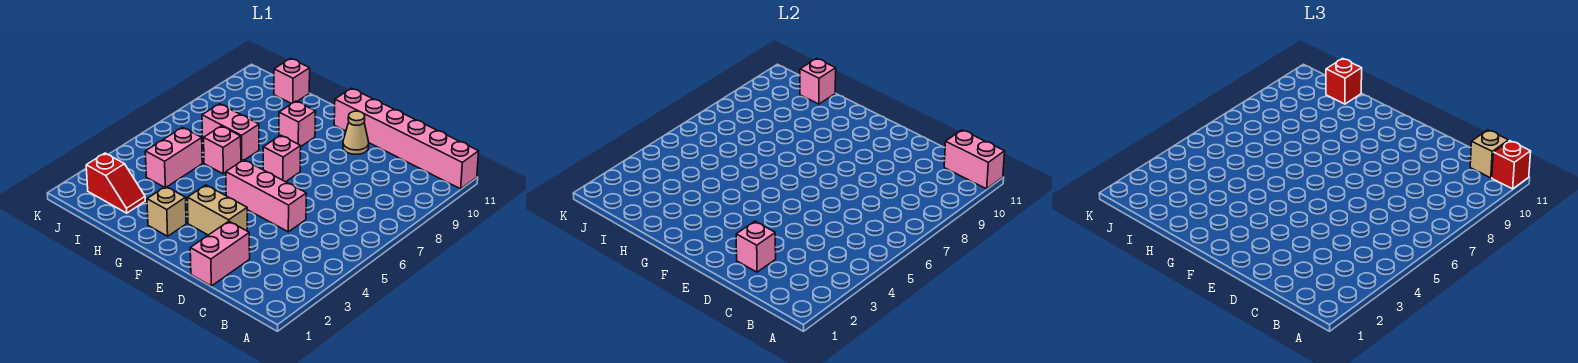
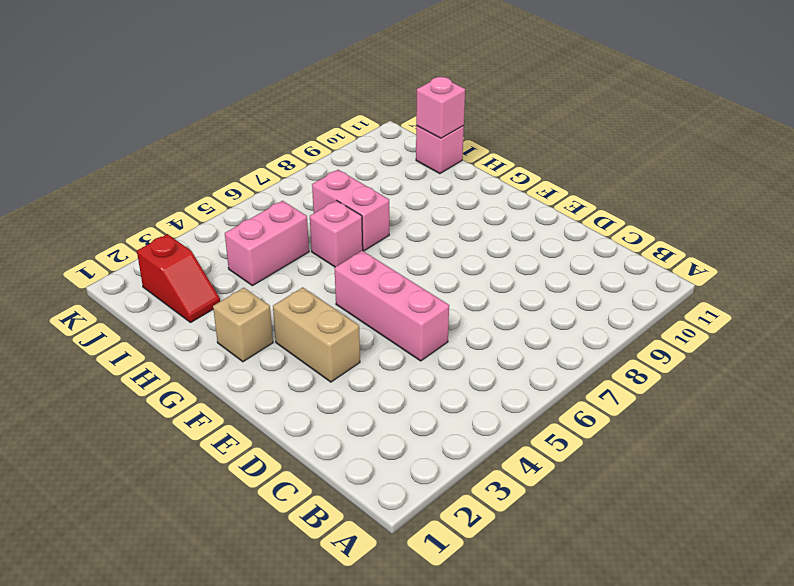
none -> pink brick A11:F11 level 1
none -> pink brick D1:D2 level 1
none -> tan cone E10 level 1

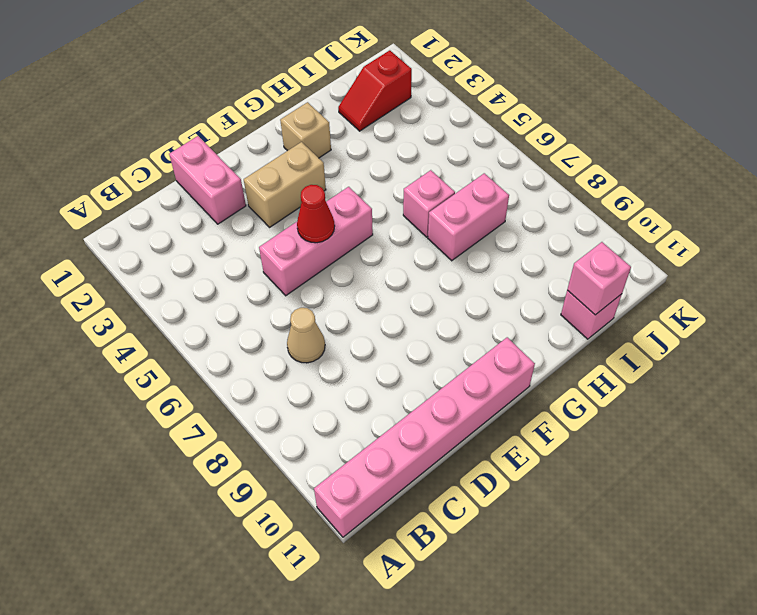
tan cone C7 level 1 -> tan cone E10 level 1
red cone E5 level 2 -> none
none -> pink brick F7 level 1
none -> pink brick G9 level 1
none -> pink brick I4:I5 level 1

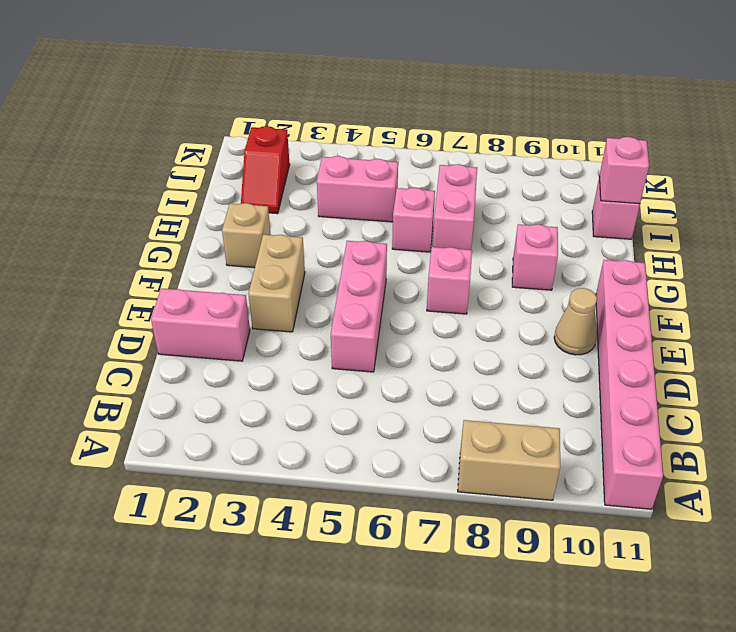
tan brick A8:A9 level 1 -> none
none -> pink brick A11:B11 level 2
none -> pink brick D2 level 2
none -> red brick A11 level 3

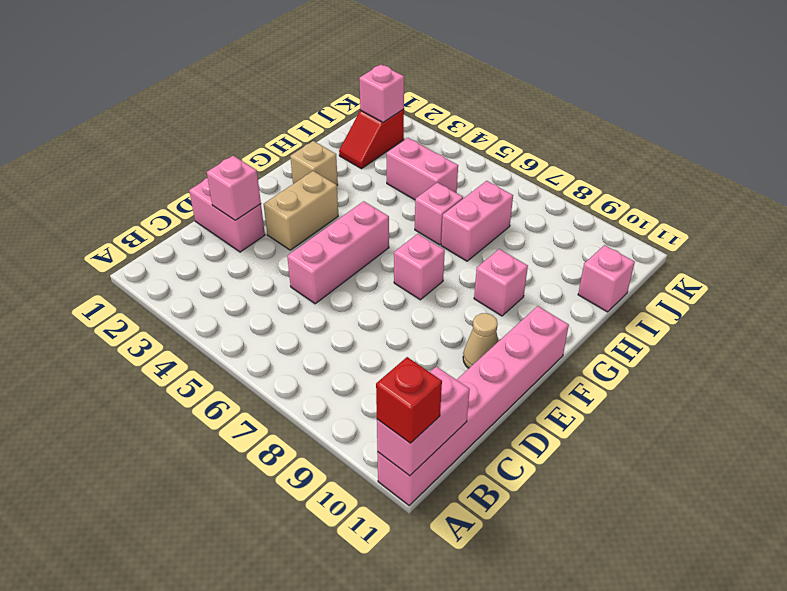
pink brick J2 level 2 -> pink brick I11 level 2
none -> tan brick B11 level 3
none -> red brick I11 level 3

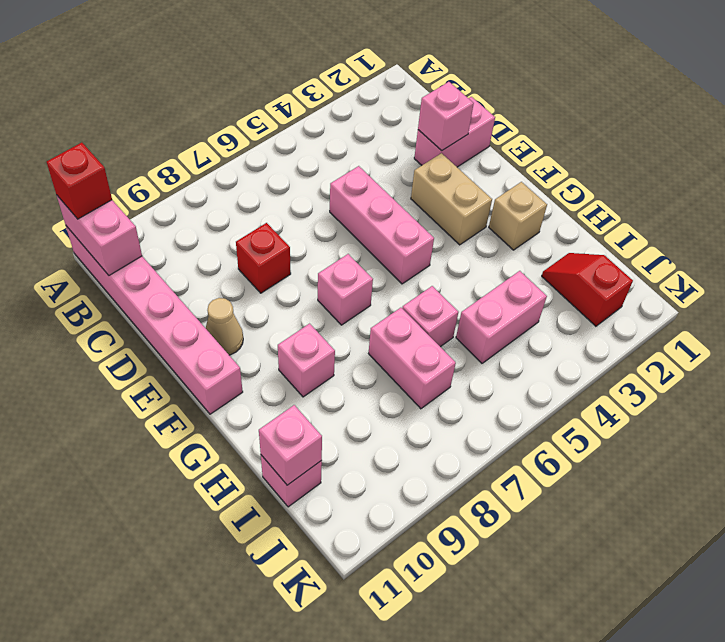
red brick D8 level 1 -> red brick I11 level 3
none -> tan brick B11 level 3

